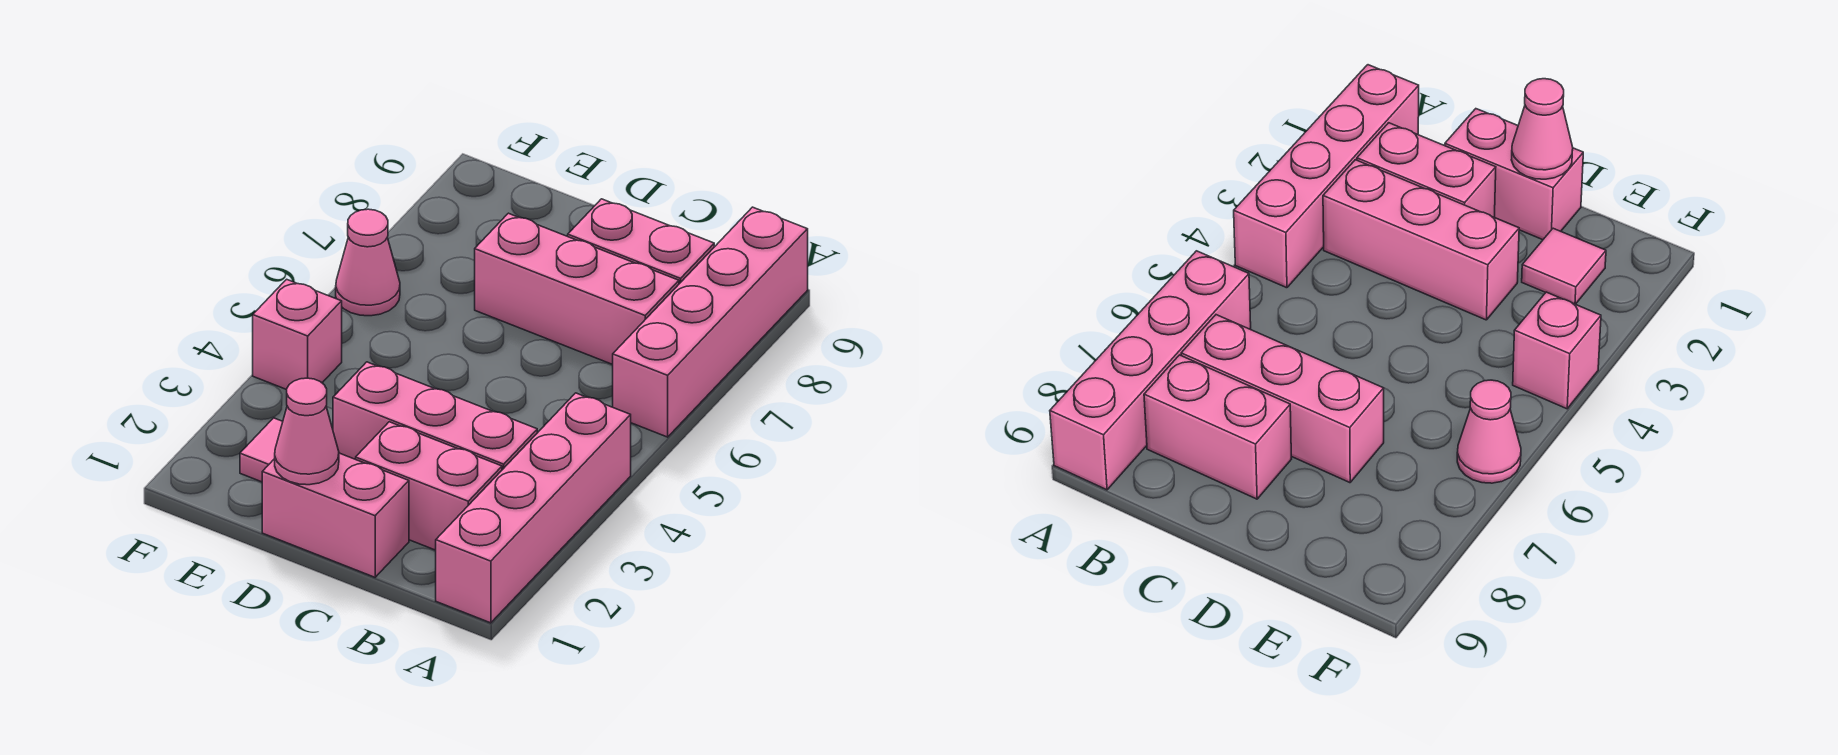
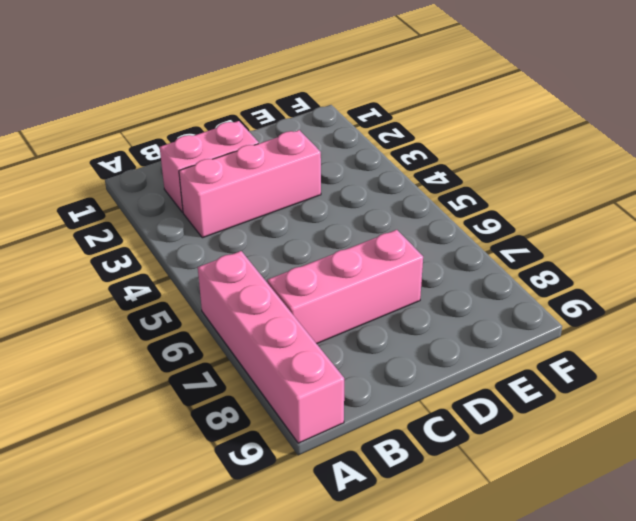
none -> pink brick A1:A4 level 1
none -> pink brick B8:C8 level 1

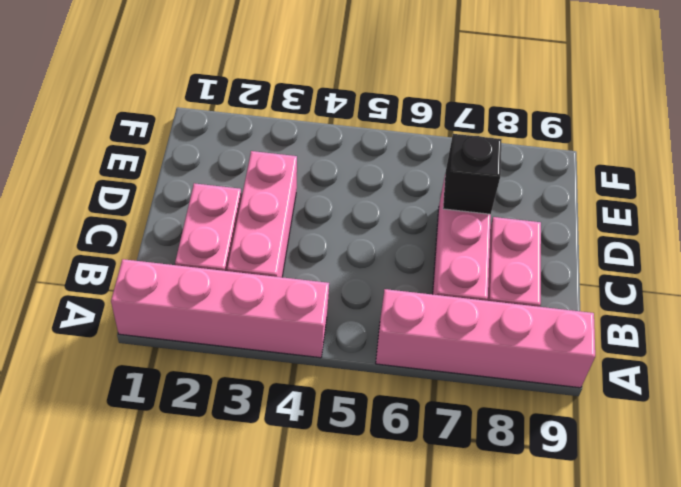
black brick D7 level 2 -> none
none -> pink brick C1:D1 level 1
none -> pink tile E2 level 1

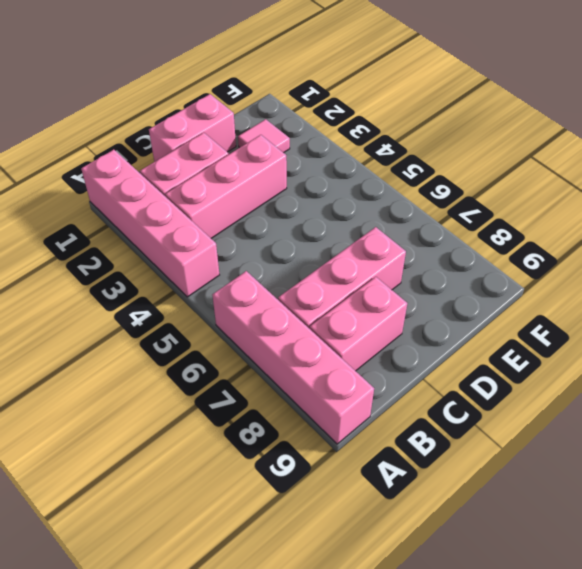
none -> pink brick F4 level 1
none -> pink cone F6 level 1

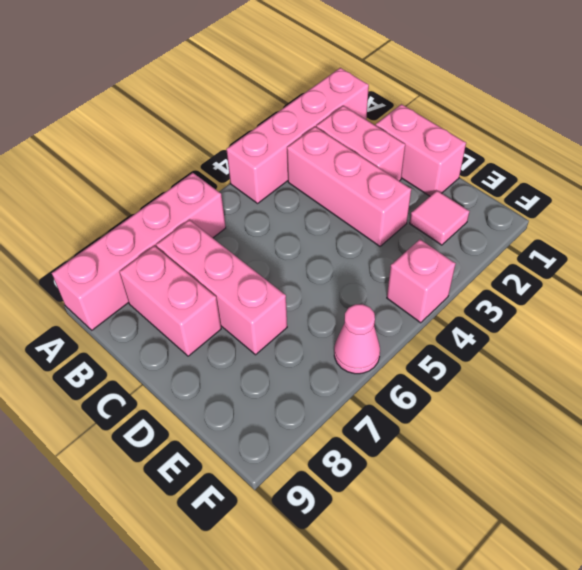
none -> pink cone D1 level 2

